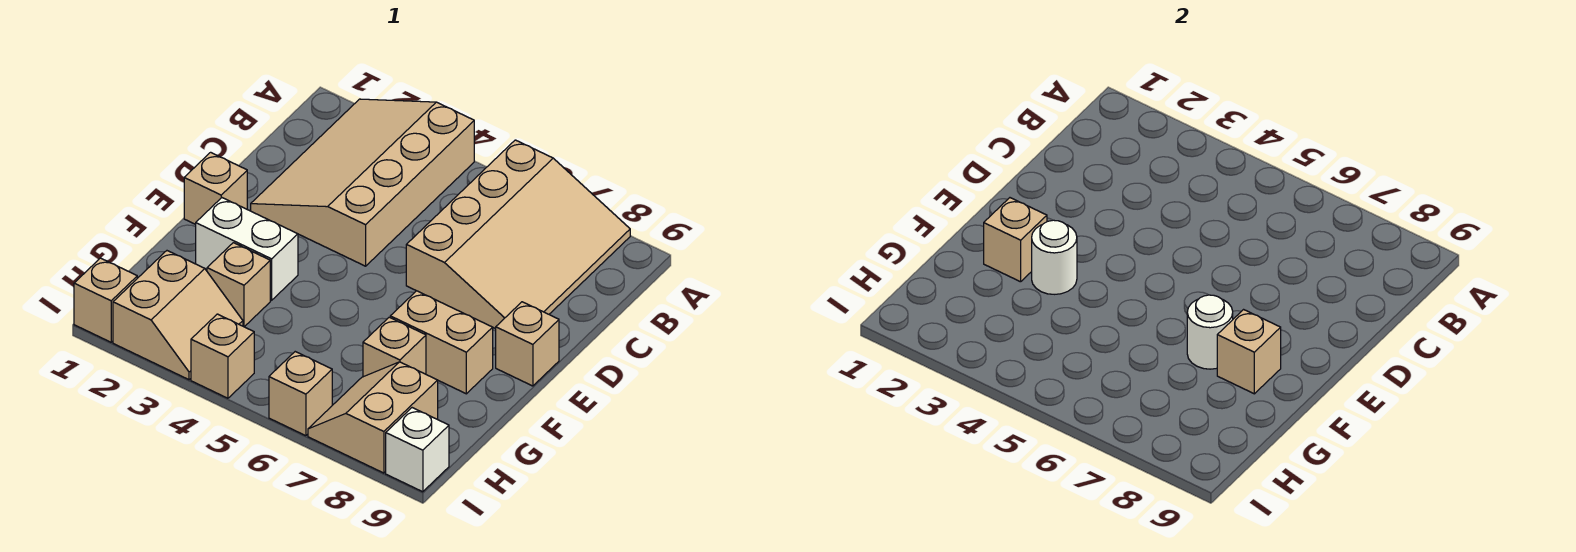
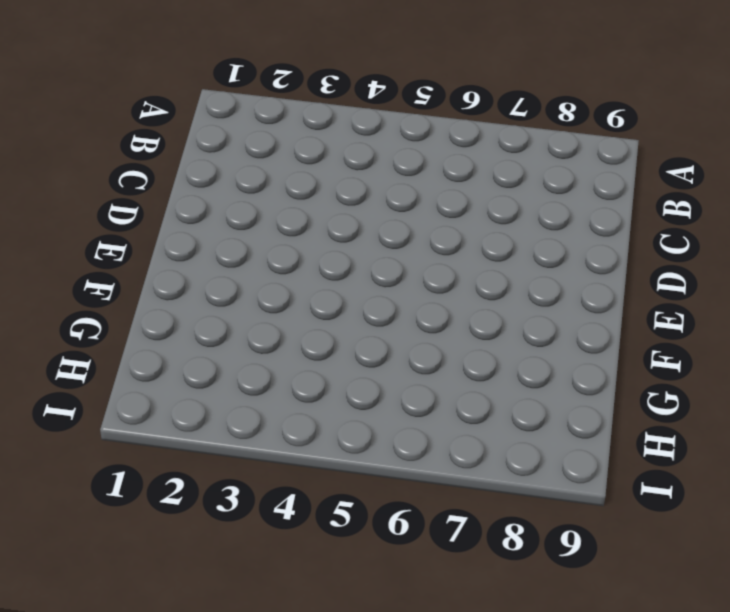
none -> tan slope A2:D4 level 1 top 4
none -> tan slope A6:D8 level 1 top 6
none -> tan brick E1 level 1

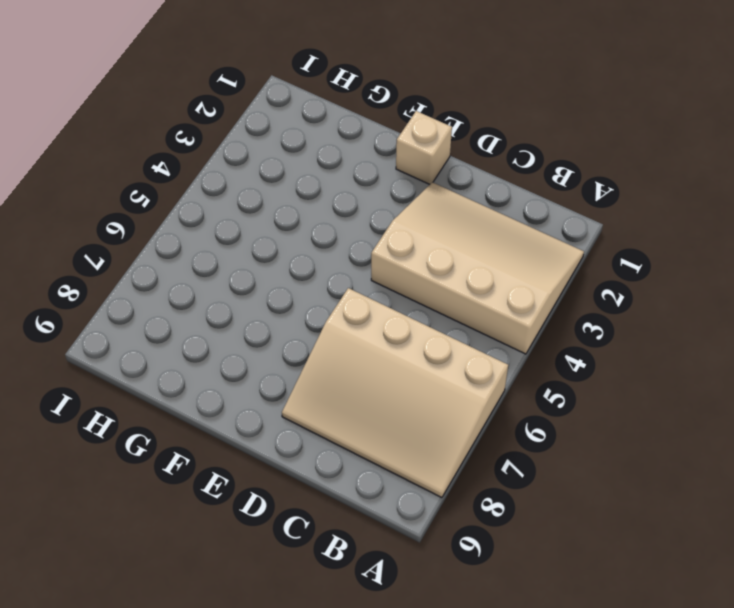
none -> tan brick E9 level 1
none -> white brick F2:F3 level 1
none -> tan brick F7:F8 level 1

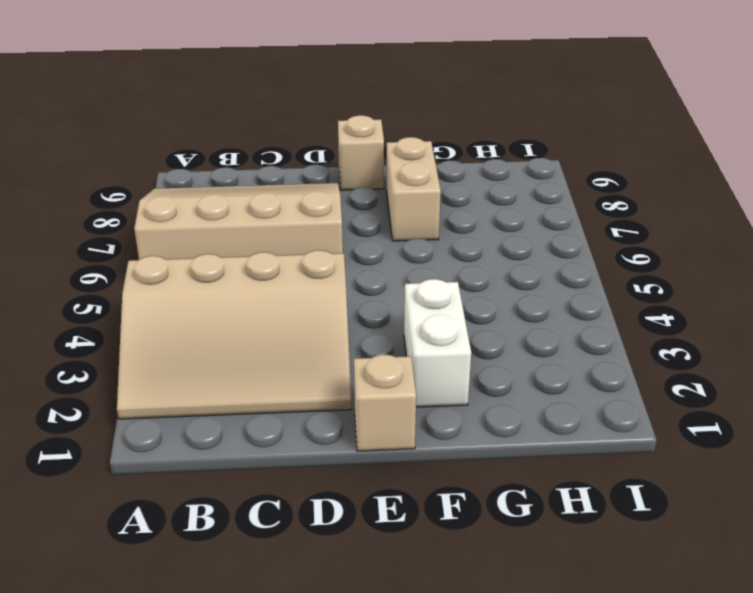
none -> tan brick G3 level 1
none -> tan brick G7 level 1
none -> tan slope H2:I3 level 1 top 2

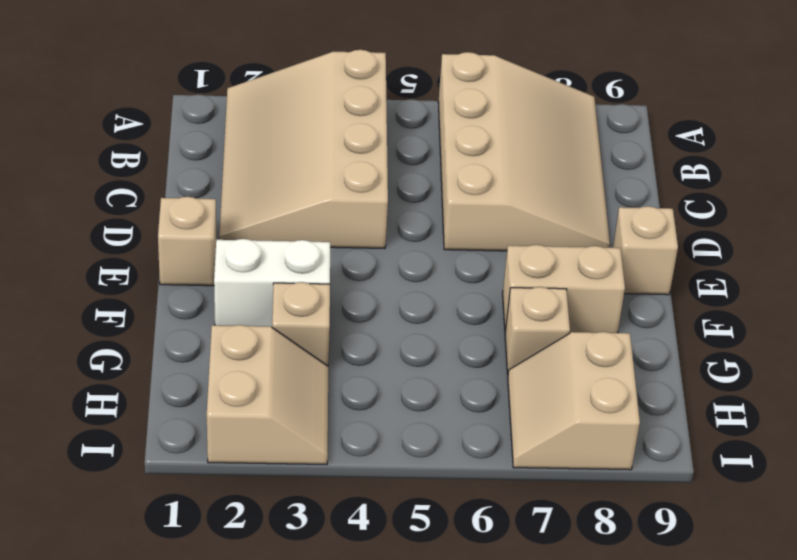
none -> tan brick I1 level 1
none -> tan brick I4 level 1
none -> tan brick I6 level 1

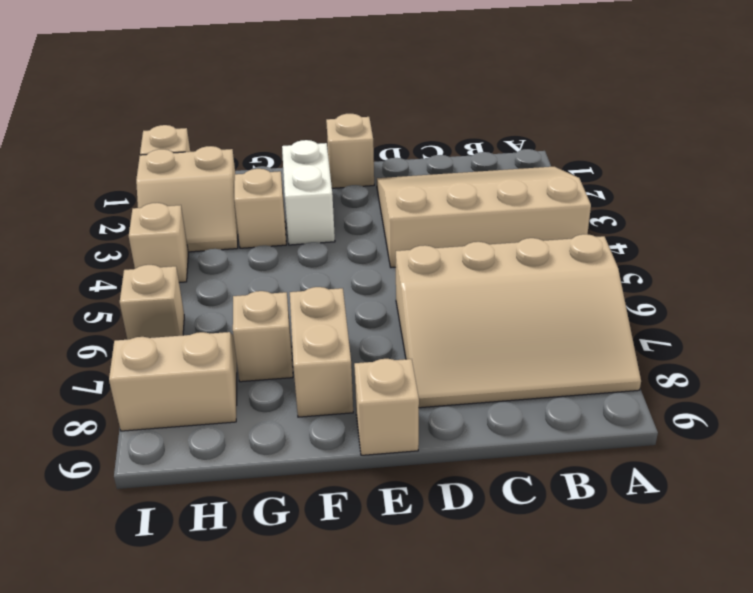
none -> white brick I9 level 1
none -> tan brick F2 level 2
none -> white round brick F3 level 2

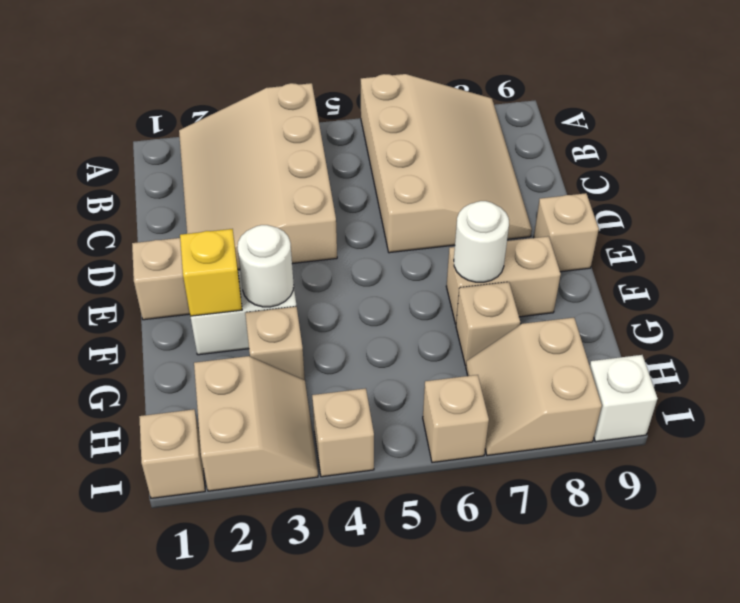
yellow brick F2 level 2 -> tan brick F2 level 2
none -> tan brick F8 level 2

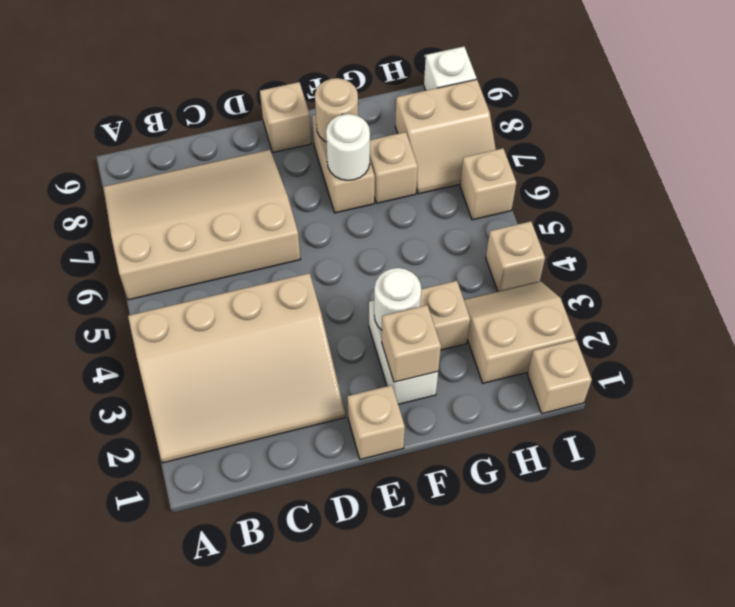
tan round brick F8 level 2 -> tan brick F8 level 2

